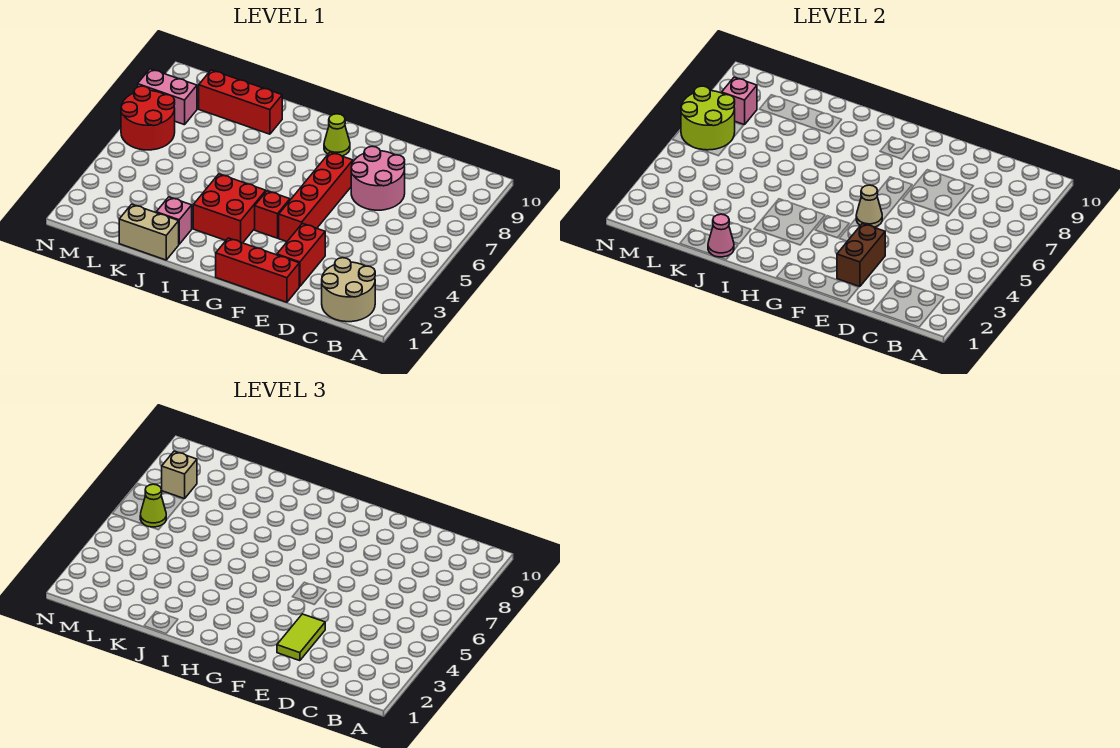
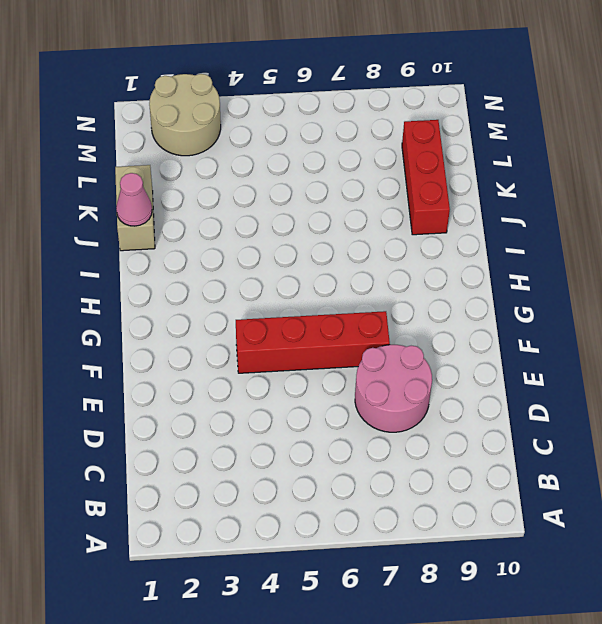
tan round brick M2:N3 level 1 -> tan round brick B1:C2 level 1
none -> red brick E1:G1 level 1
none -> red brick E2:E3 level 1
none -> red brick G4 level 1

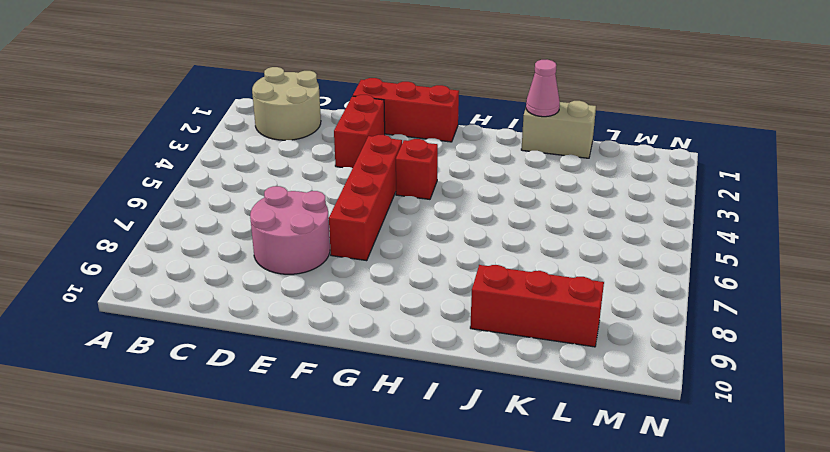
none -> lime cone G9 level 1
none -> red brick H3:I4 level 1
none -> pink brick J2 level 1

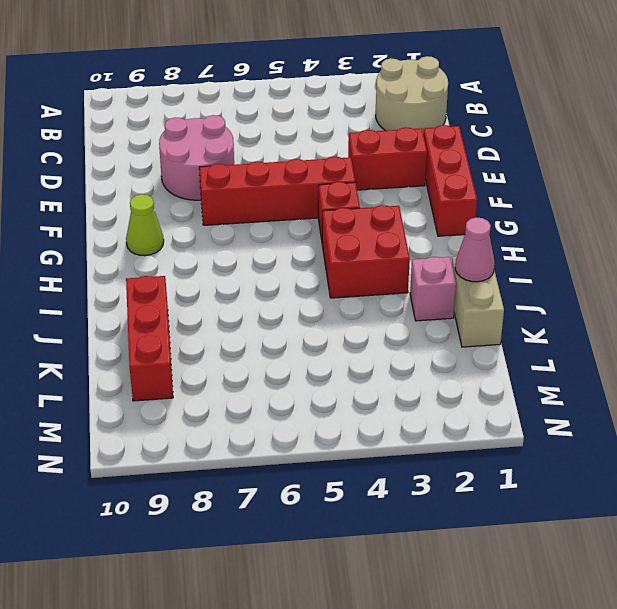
none -> red round brick M6:N7 level 1
none -> pink brick M8:N8 level 1
none -> brown brick E2:E3 level 2

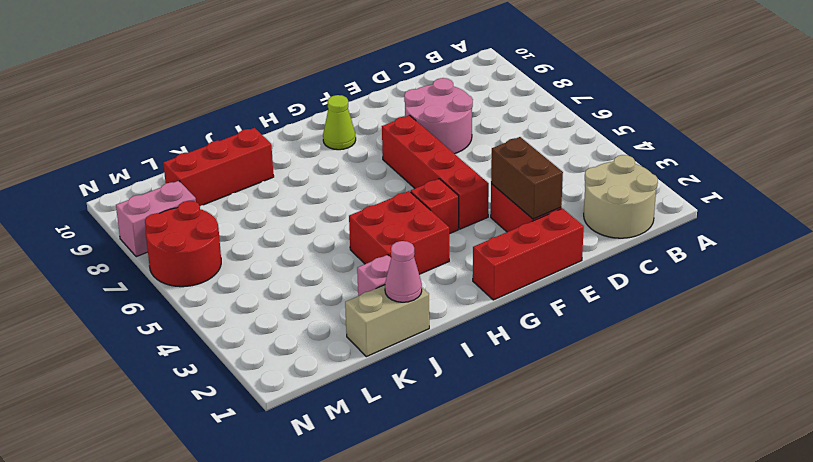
none -> tan cone F5 level 2
none -> lime round brick M6:N7 level 2
none -> pink brick M8 level 2

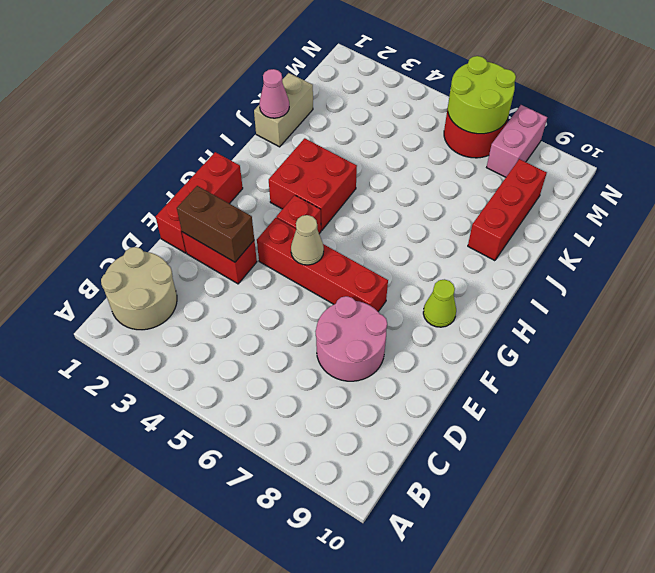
none -> pink brick J2 level 1
none -> pink brick M8 level 2
none -> lime tile E2:E3 level 3

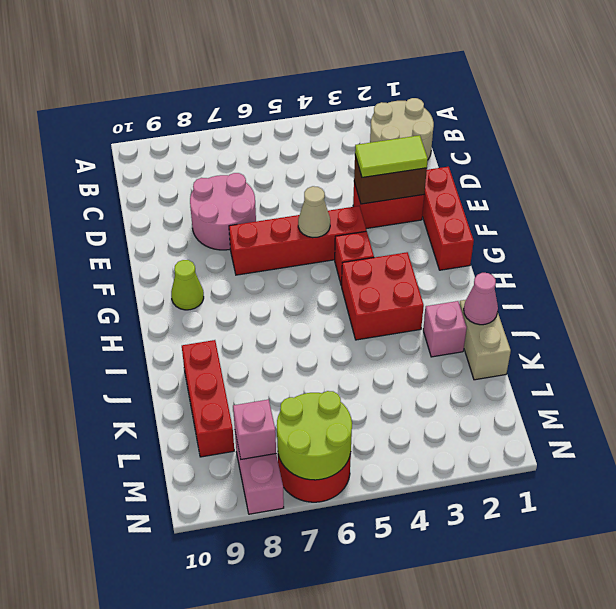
none -> lime cone M6 level 3
none -> tan brick M8 level 3

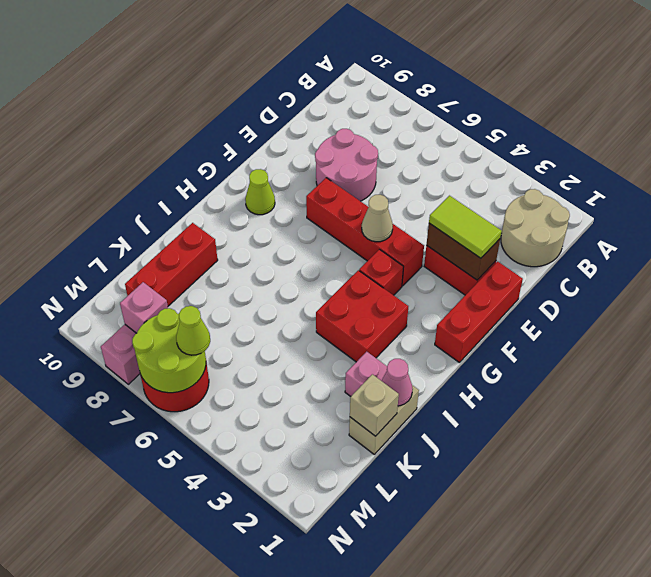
tan brick K1 level 2 -> tan brick M8 level 3

